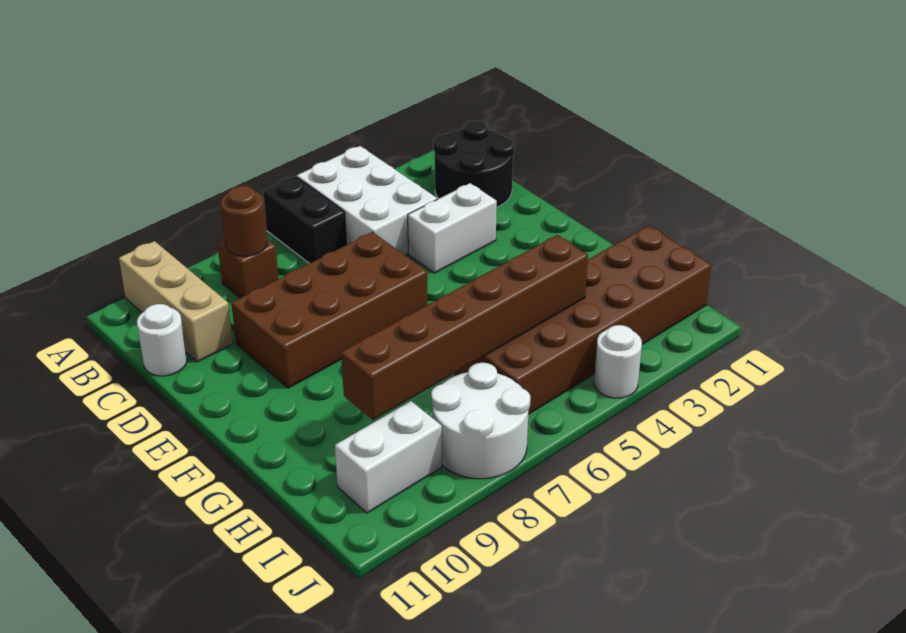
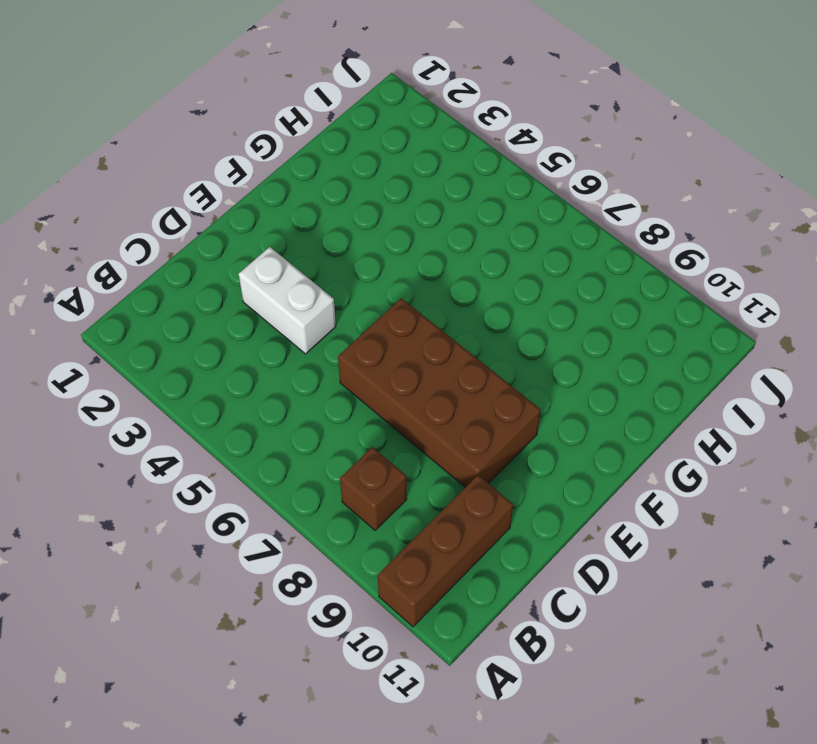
brown brick A10:C10 level 1 -> tan brick A10:C10 level 1
none -> white brick A4:C5 level 1
none -> black brick A6:B6 level 1
none -> black round brick B1:C2 level 1

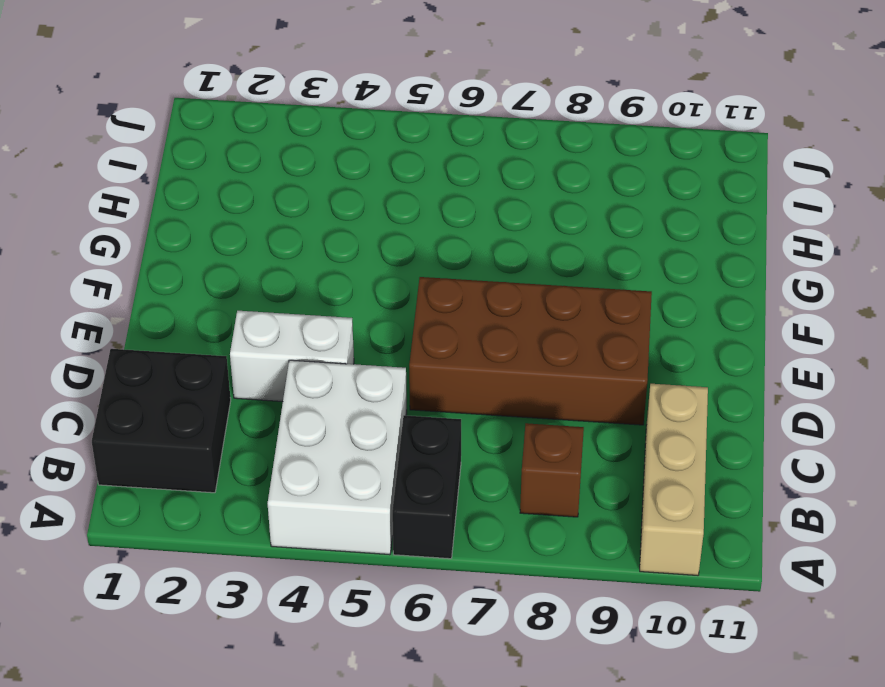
black brick B1:C2 level 1 -> black round brick B1:C2 level 1
none -> white round brick C11 level 1
none -> brown brick H1:I6 level 1
none -> white round brick I7:J8 level 1

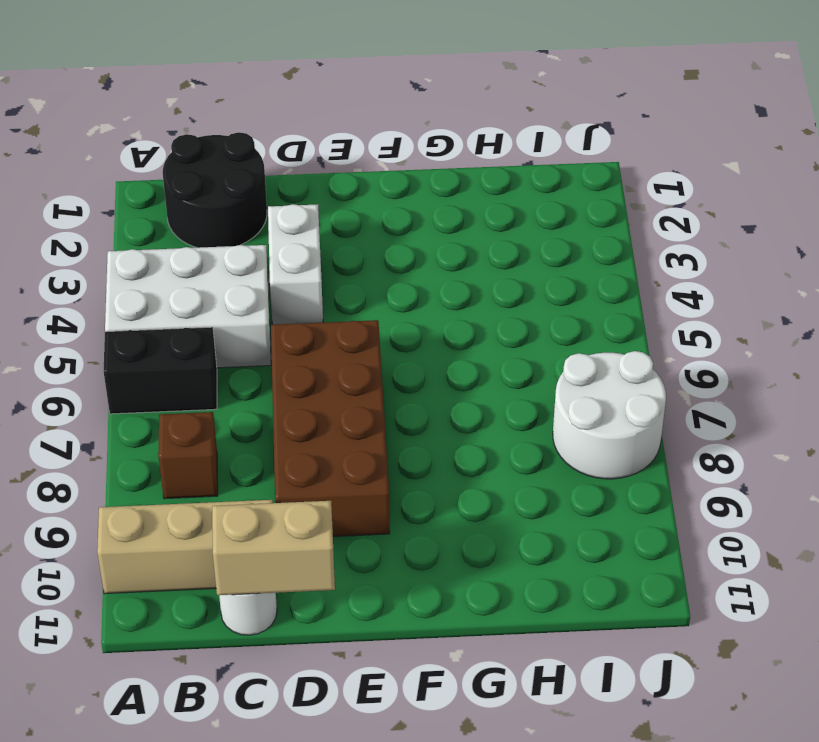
tan brick C11:D11 level 2 -> none
none -> brown brick H1:I6 level 1
none -> white brick I9:I10 level 1
none -> white round brick J4 level 1

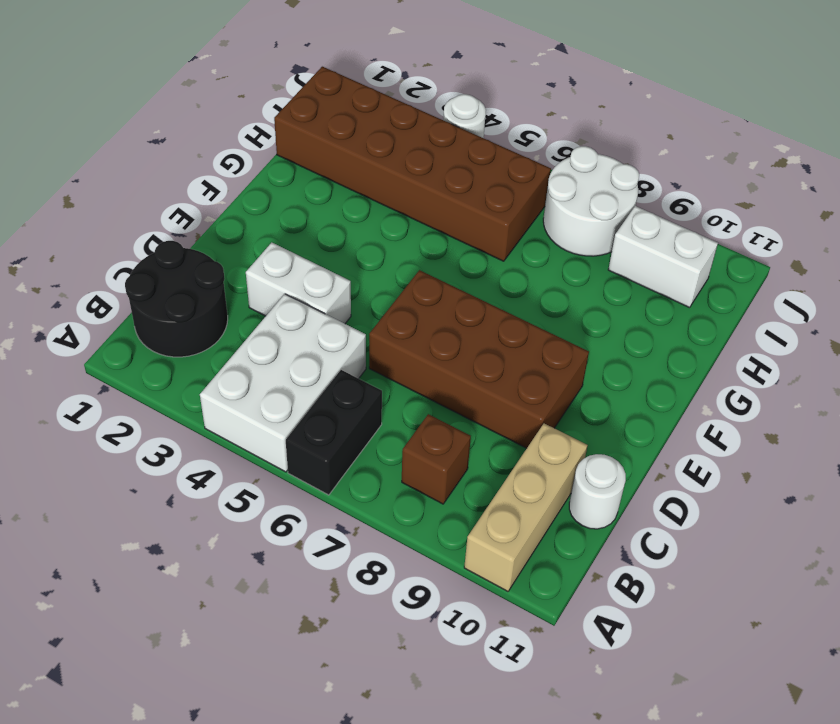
none -> brown round brick B8 level 2
none -> brown brick H4:H9 level 2

